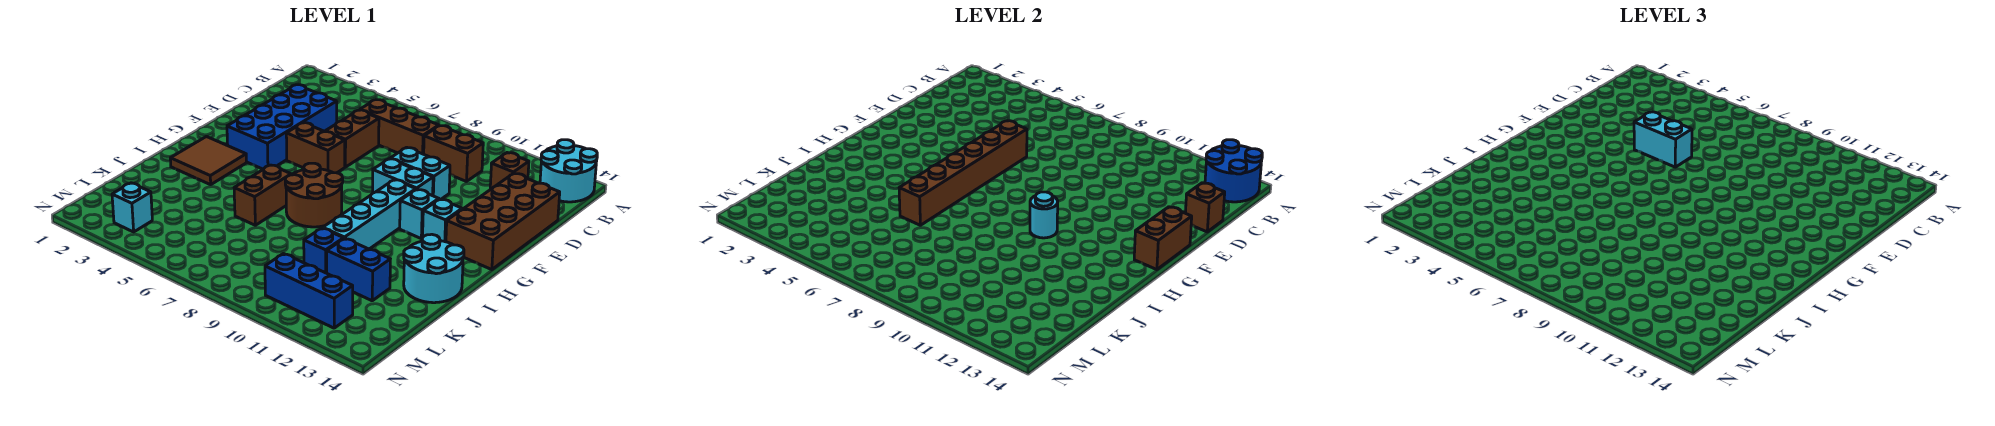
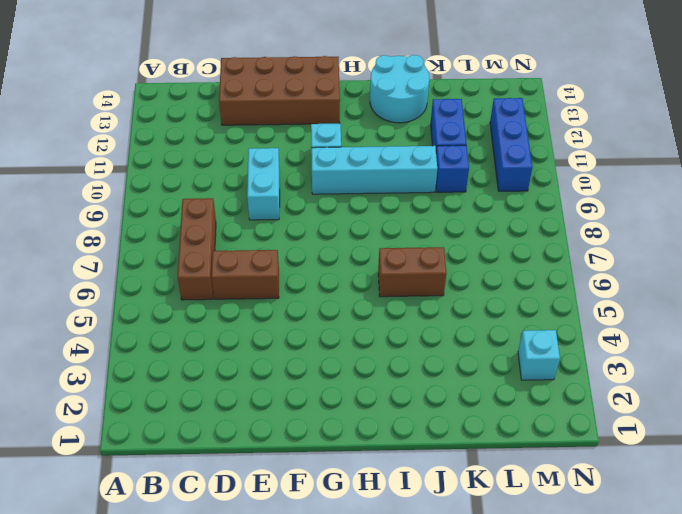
none -> cyan round brick A13:B14 level 1
none -> brown brick C9:C10 level 1
none -> brown brick C12 level 1

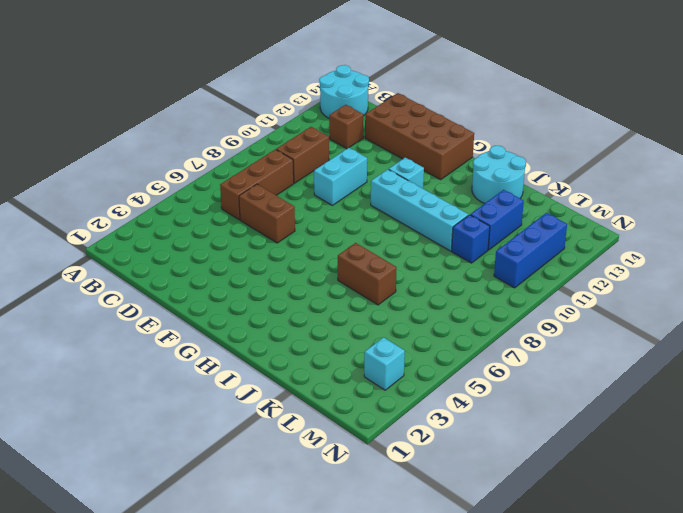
none -> blue brick D3:G4 level 1
none -> brown brick F5:F6 level 1
none -> cyan brick F9:F10 level 1

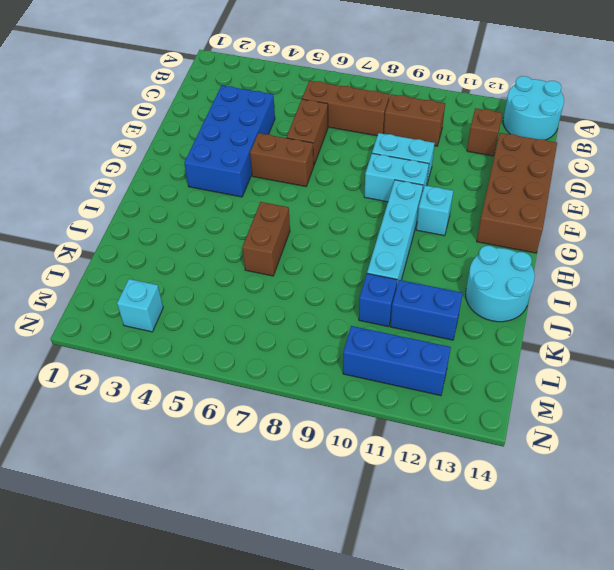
none -> cyan brick G12 level 1
none -> brown tile H2:I3 level 1
none -> brown round brick H7:I8 level 1

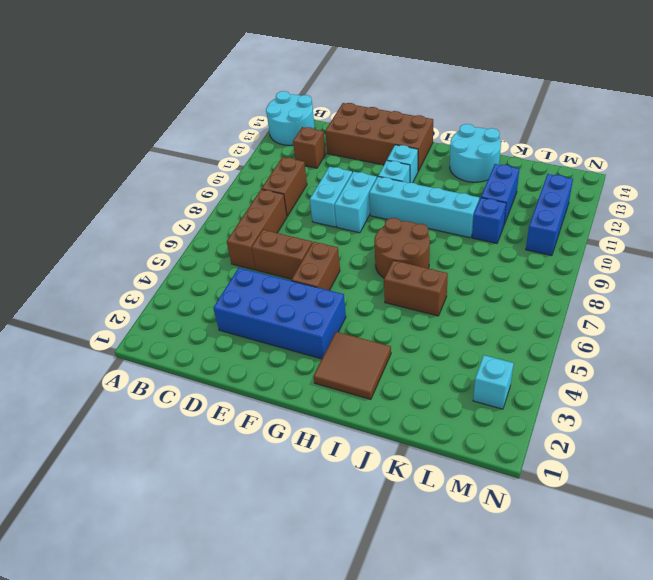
none -> blue round brick A13:B14 level 2
none -> brown brick D14 level 2
none -> brown brick E6:J6 level 2

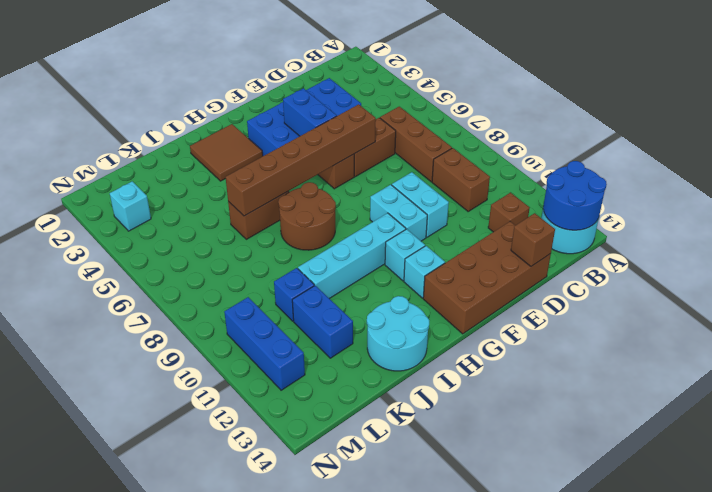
blue brick F4:F5 level 2 -> none
none -> brown brick F14:G14 level 2
none -> cyan round brick H10 level 2
none -> cyan brick E5:E6 level 3

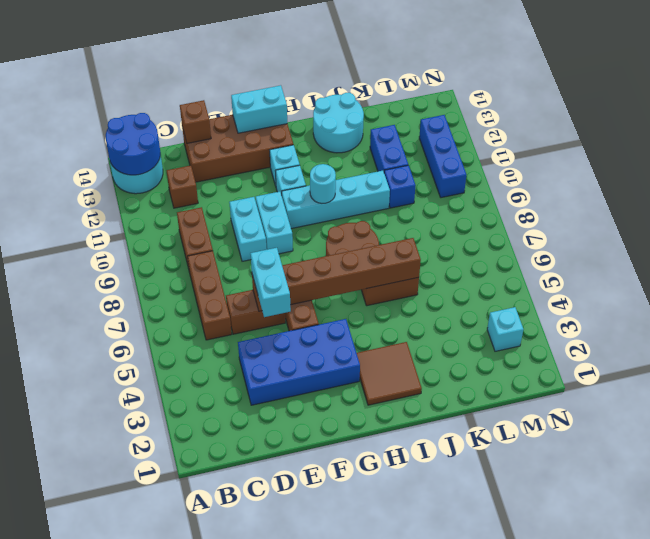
cyan brick F14:G14 level 2 -> brown brick F14:G14 level 2

